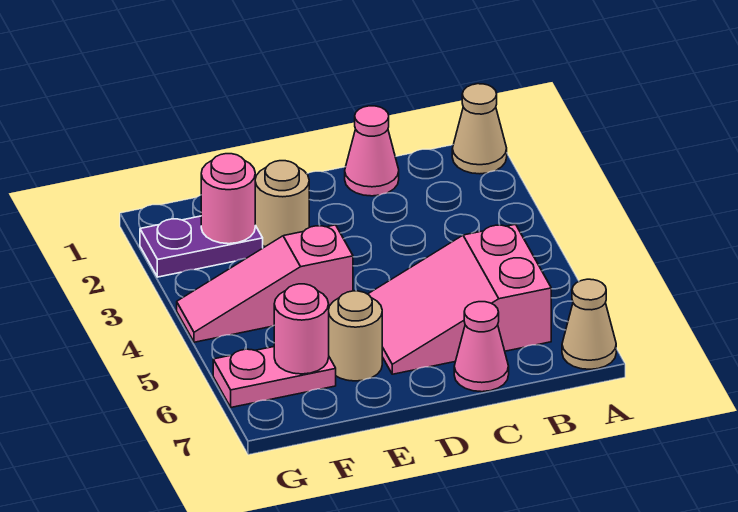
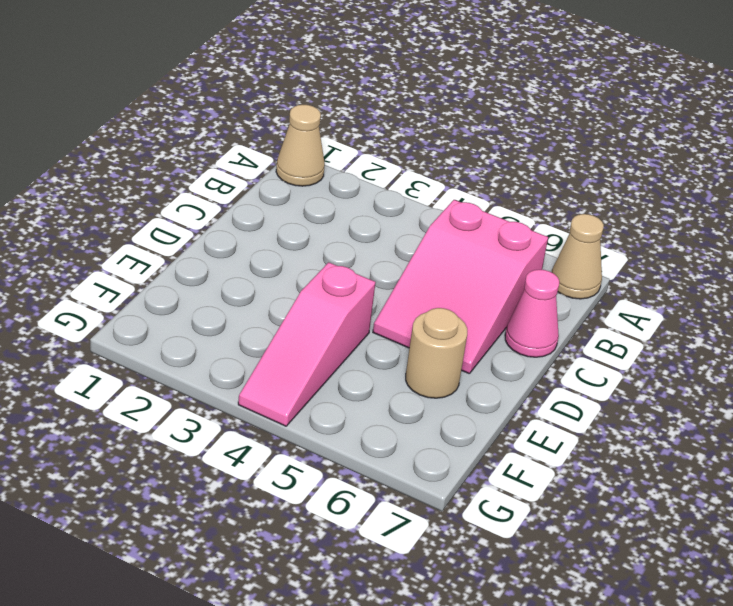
none -> pink cone C1 level 1
none -> tan round brick E2 level 1
none -> purple plate F2:G2 level 1

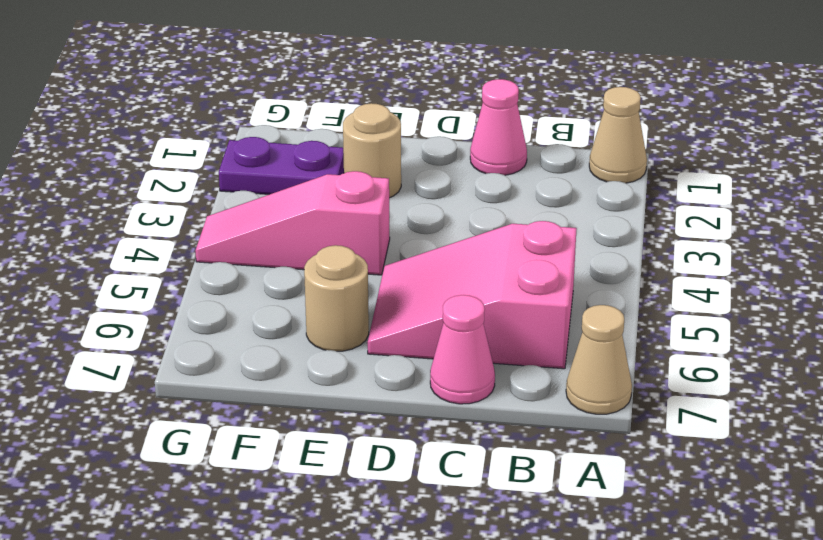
none -> pink plate F6:G6 level 1
none -> pink round brick F2 level 2
none -> pink round brick F6 level 2

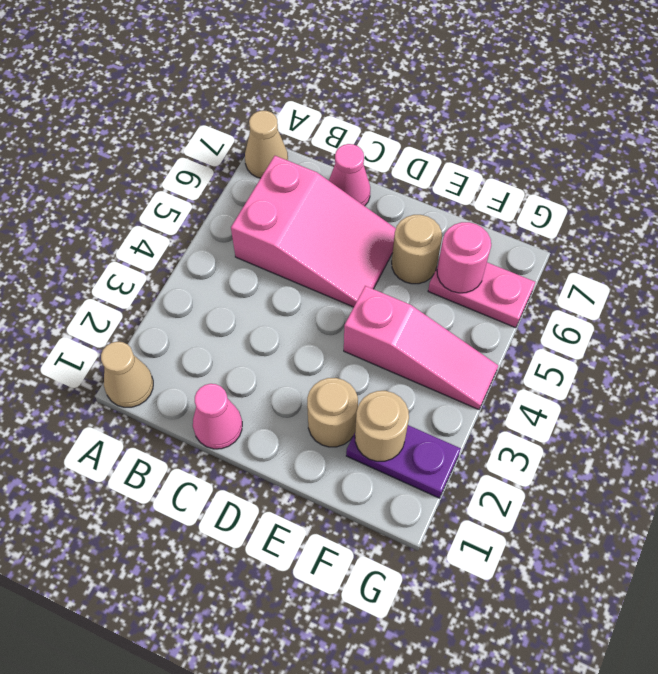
tan round brick F2 level 2 -> pink round brick F2 level 2

